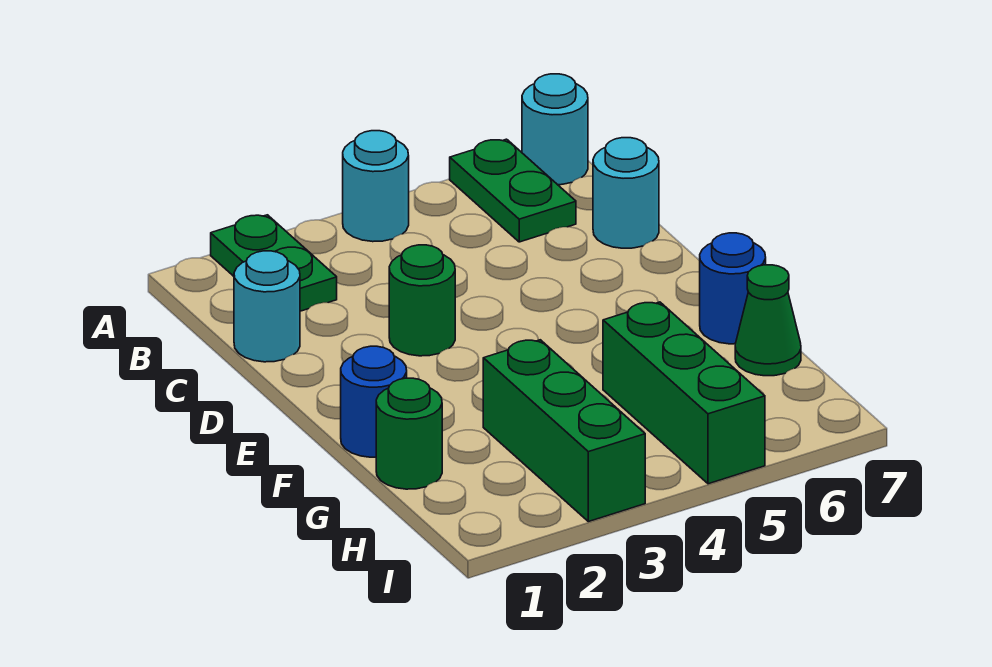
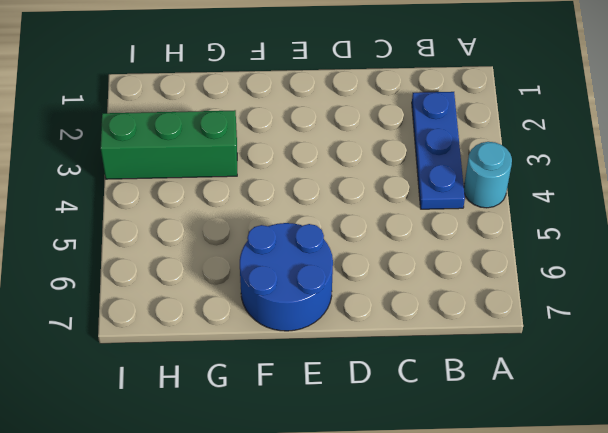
blue plate B2:B4 level 1 -> green plate A2:B2 level 1
blue round brick E6:F7 level 1 -> blue round brick F7 level 1
none -> green plate A6:B6 level 1
none -> cyan round brick A7 level 1
none -> cyan round brick C1 level 1

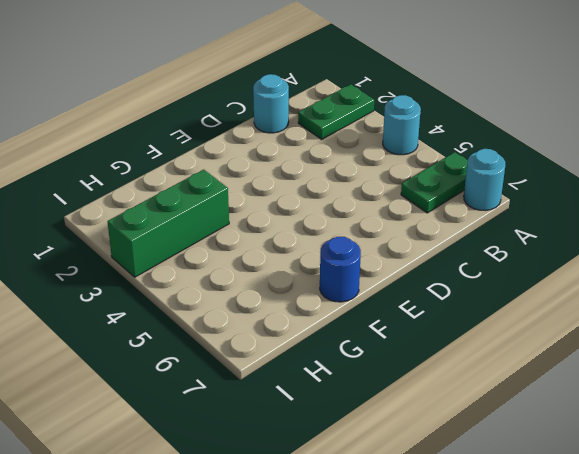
none -> cyan round brick C7 level 1
none -> green round brick D3 level 1
none -> blue round brick F1 level 1

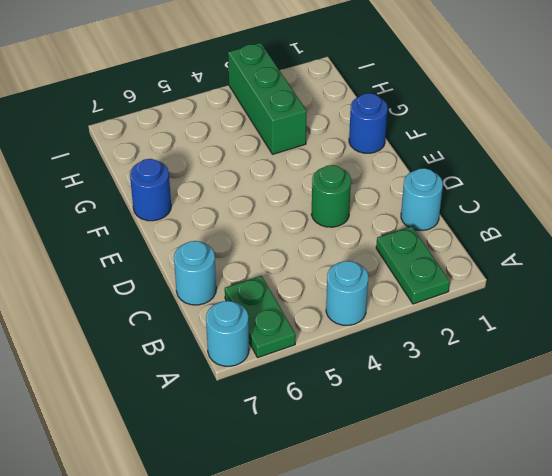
none -> green round brick G1 level 1
none -> green brick G5:I5 level 1
none -> green cone G7 level 1

